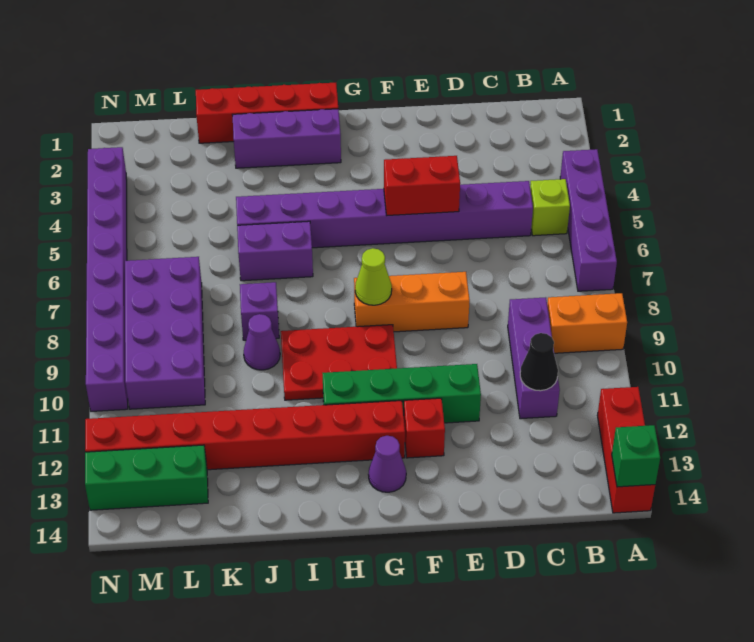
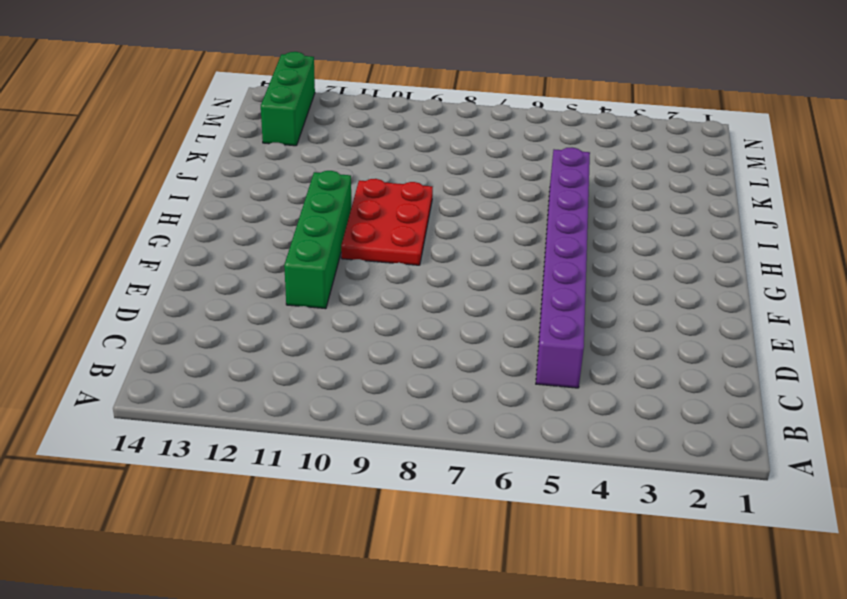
none -> purple brick A4:A7 level 1
none -> orange brick A9:B9 level 1
none -> red brick A12:A14 level 1

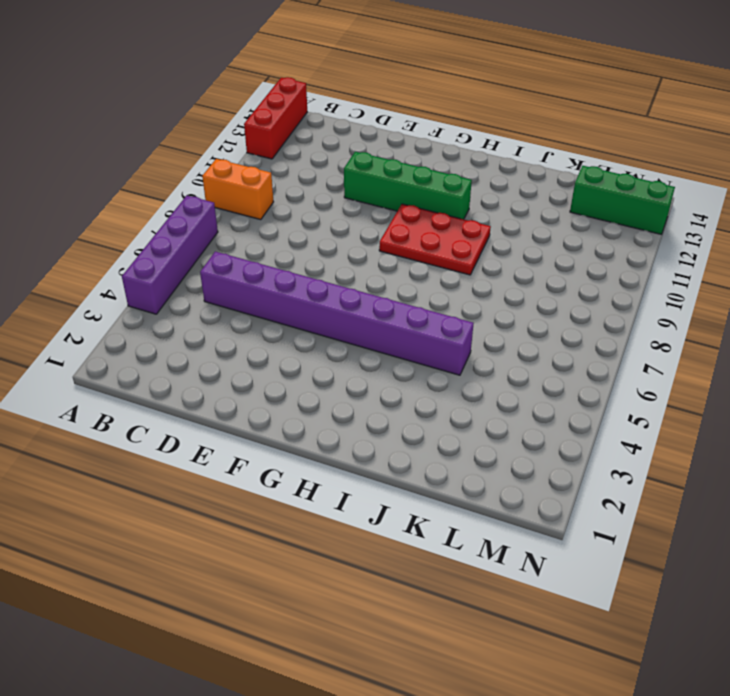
none -> lime brick B5 level 1
none -> purple brick C9:C11 level 1
none -> orange brick E8:G8 level 1

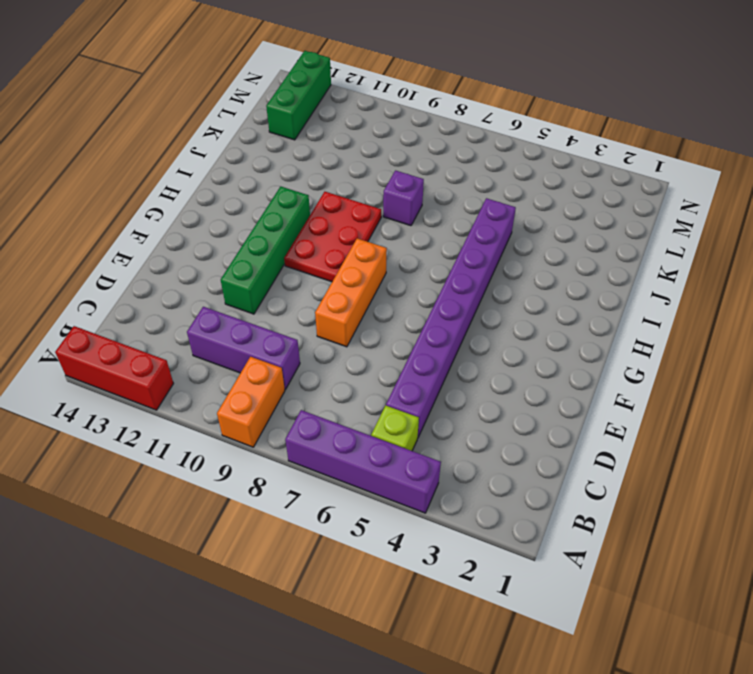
none -> red brick F12 level 1
none -> red brick G12:N12 level 1
none -> purple cone G13 level 1

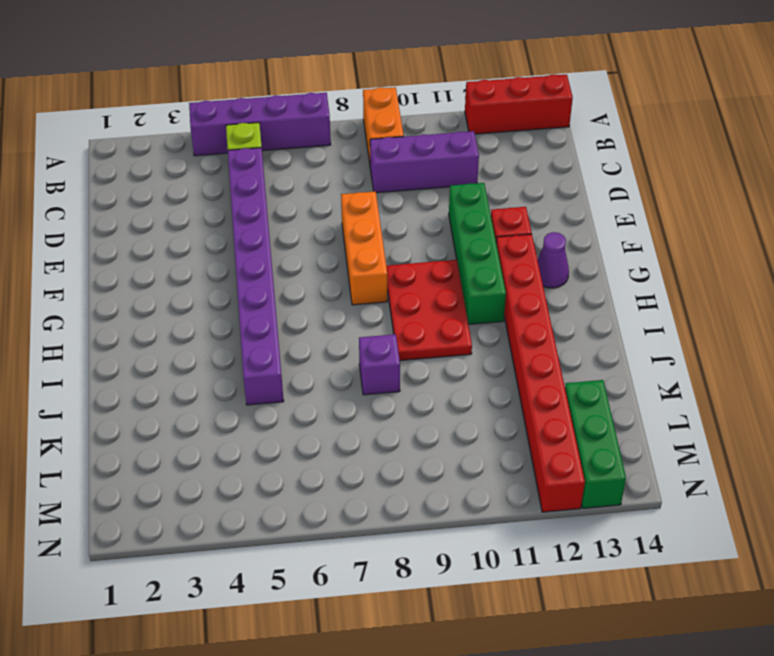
none -> red brick H1:K1 level 1
none -> purple brick H2:J2 level 1
none -> purple brick I6:J6 level 1

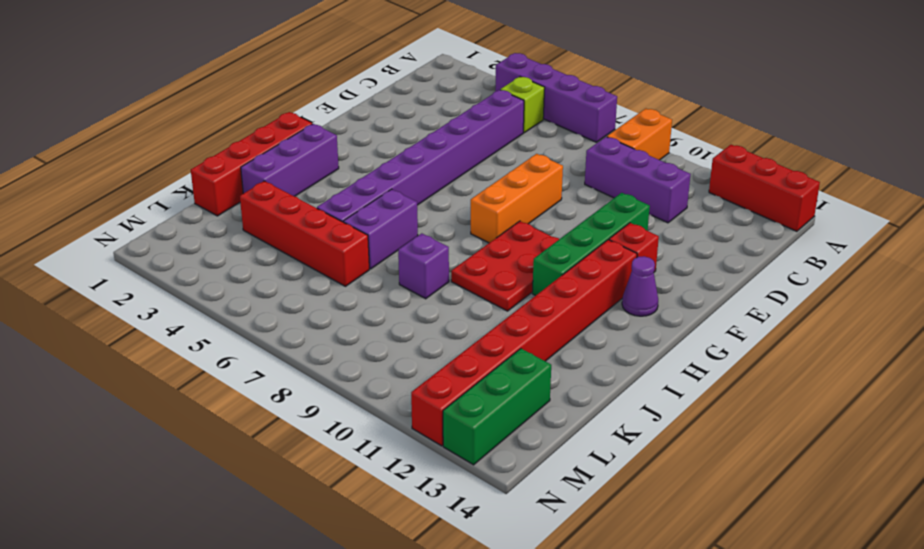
red brick K3:K6 level 1 -> none
none -> purple cone J9 level 1
none -> purple brick L7:M10 level 1
none -> purple brick N3:N10 level 1

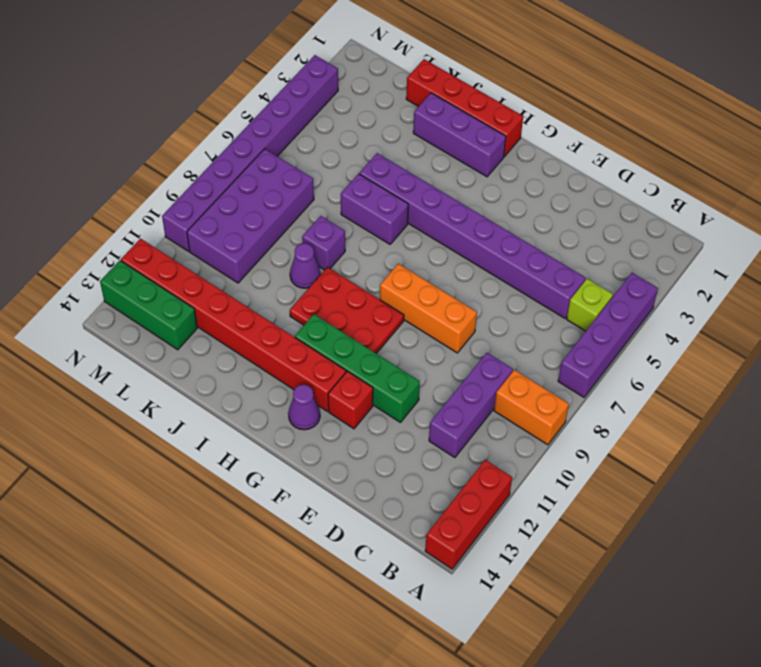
none -> green brick A14 level 2
none -> black cone C11 level 2
none -> red brick E5:F5 level 2

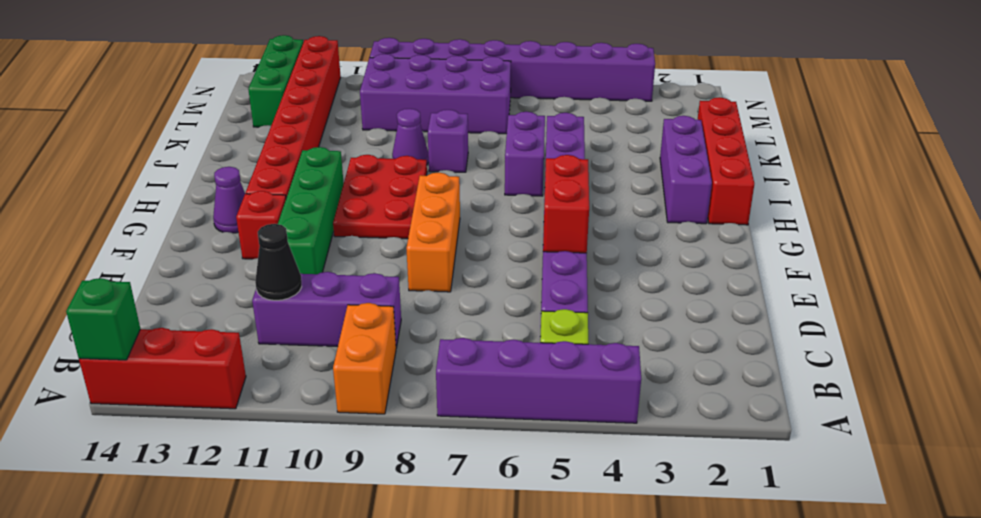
none -> lime cone G8 level 2

